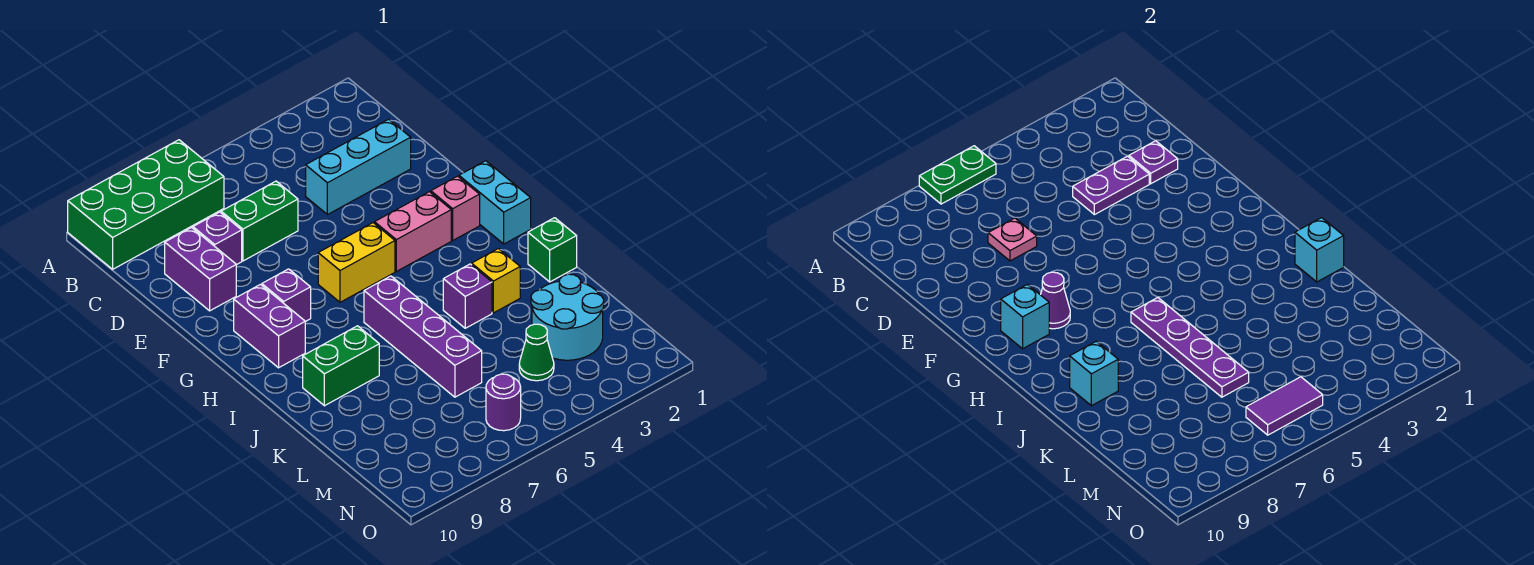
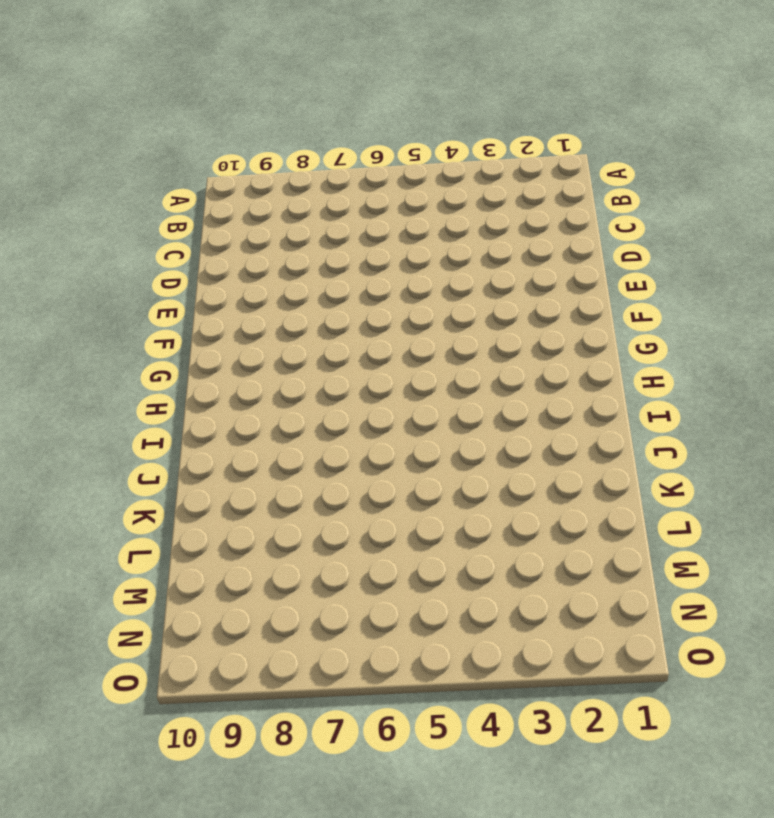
none -> green brick A7:B10 level 1
none -> cyan brick D2:D4 level 1
none -> green brick D6:D7 level 1

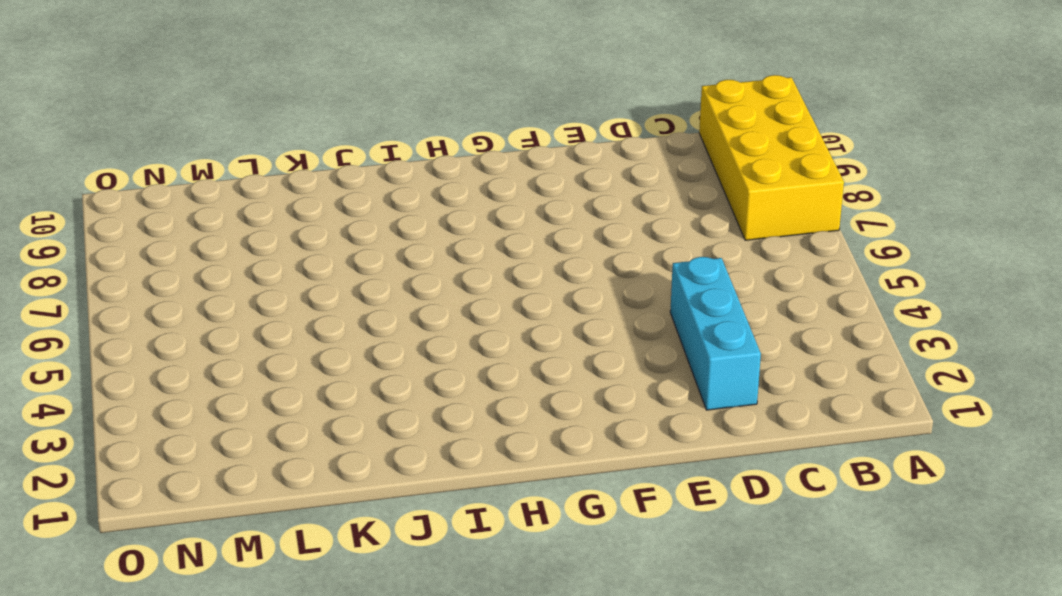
yellow brick A7:B10 level 1 -> green brick A7:B10 level 1
none -> green brick D6:D7 level 1
none -> purple brick D8 level 1
none -> purple brick D9:E9 level 1

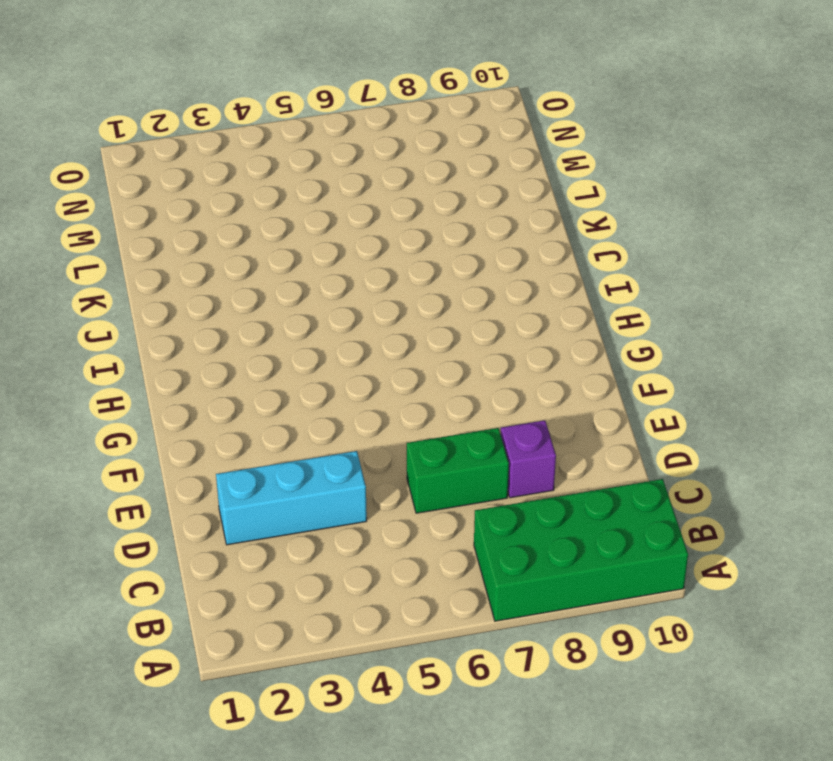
none -> purple brick D9:E9 level 1
none -> cyan brick G1:H1 level 1
none -> pink brick G2 level 1

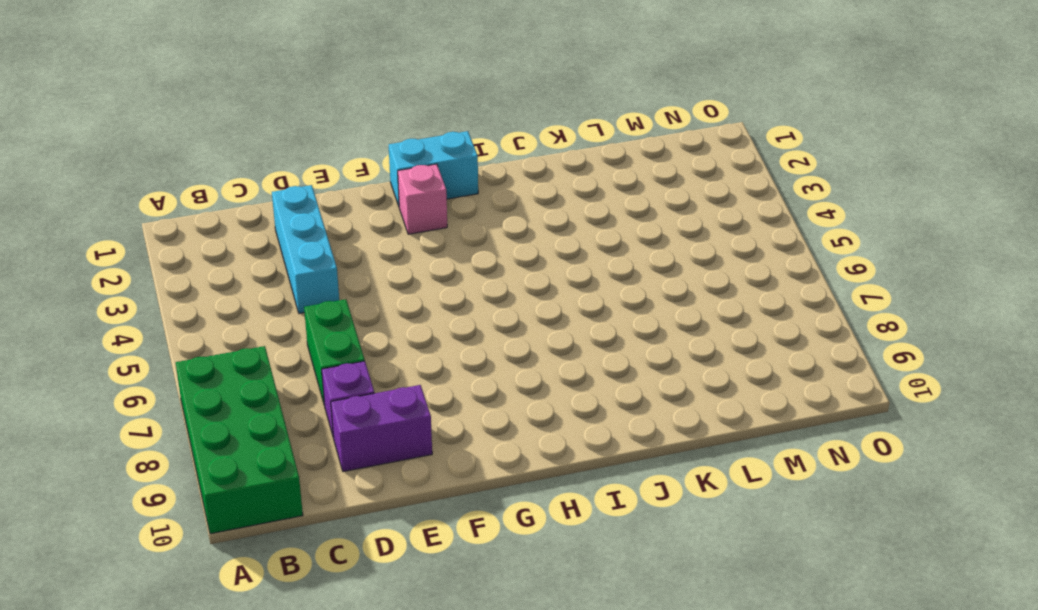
none -> pink brick G3:G4 level 1
none -> yellow brick G5:G6 level 1
none -> purple brick G8 level 1

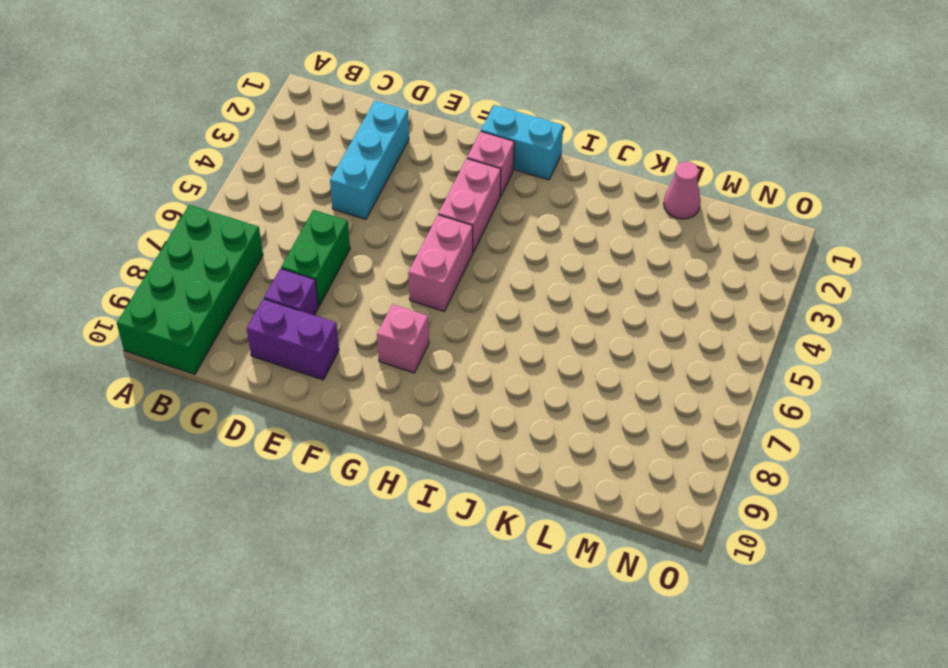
pink brick G5:G6 level 1 -> yellow brick G5:G6 level 1
pink brick G8 level 1 -> purple brick G8 level 1
pink cone L1 level 1 -> none
none -> purple brick G9:H9 level 1
none -> purple brick I6:L6 level 1
none -> green brick J1 level 1

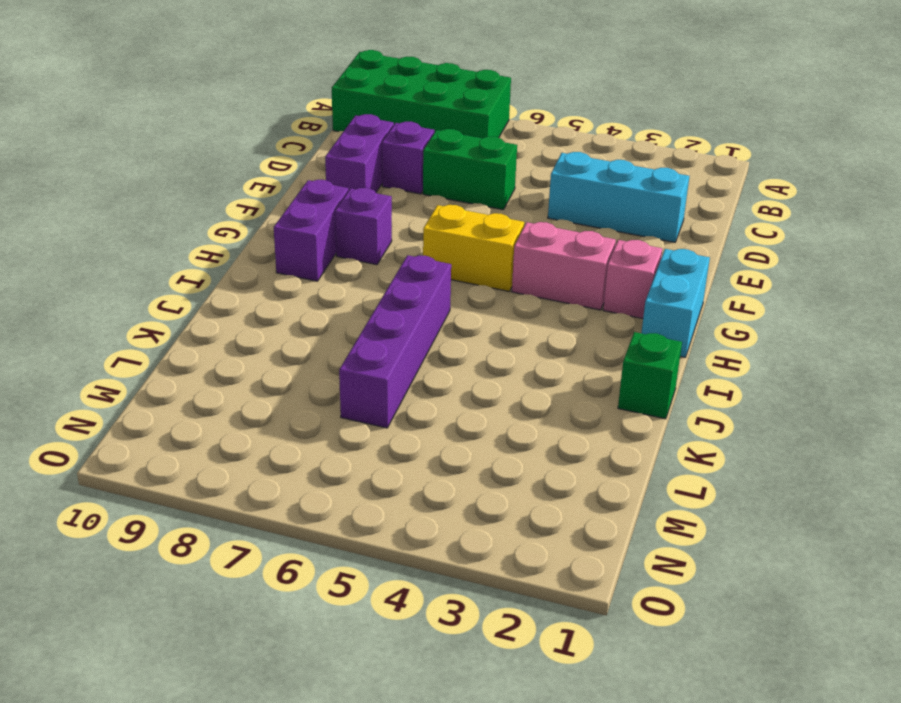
none -> yellow brick J3 level 1
none -> purple brick J4 level 1
none -> green brick J8:J9 level 1

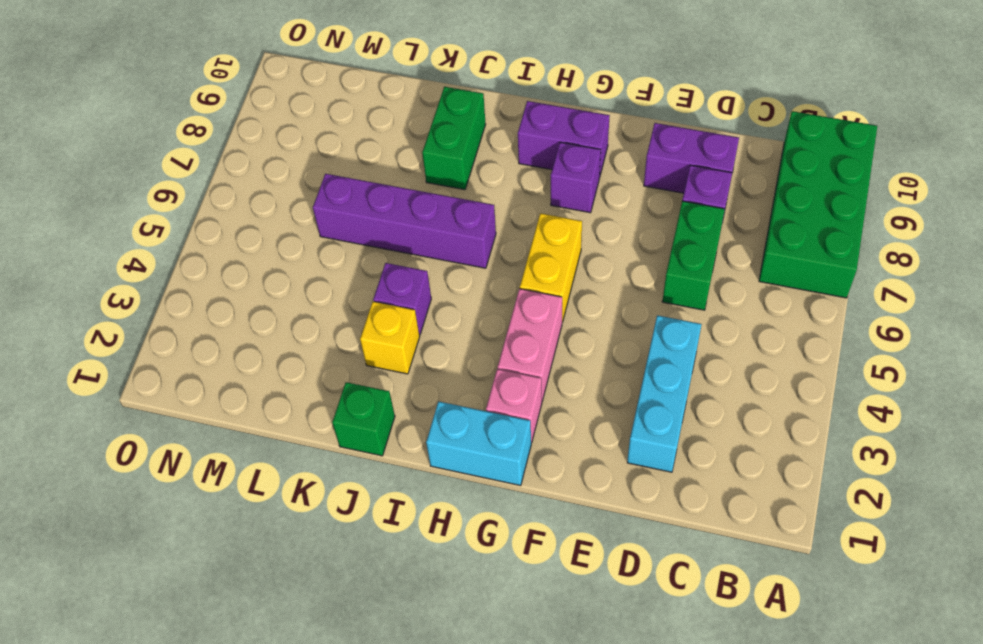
none -> cyan round brick L2:M3 level 1
none -> green cone M4 level 1
none -> purple round brick N6 level 1

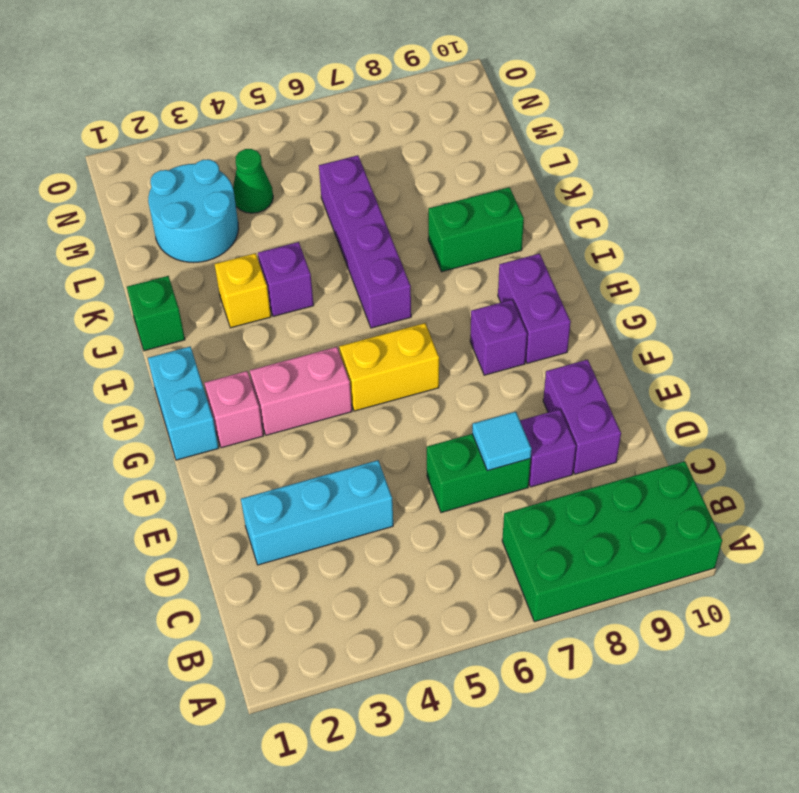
cyan tile D7 level 2 -> pink plate D7 level 2
none -> purple round brick N6 level 1
none -> green plate A6:A7 level 2
none -> purple plate D2 level 2

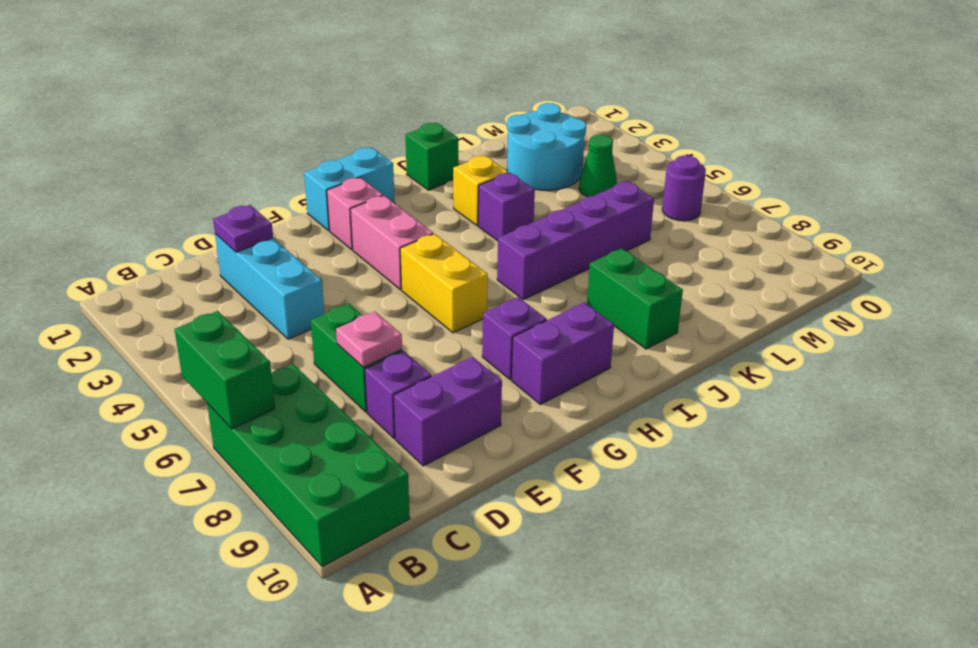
green brick A6:A7 level 2 -> green plate A6:A7 level 2
none -> purple plate D3:D4 level 2
none -> purple cone G8 level 2
none -> cyan brick G9 level 2

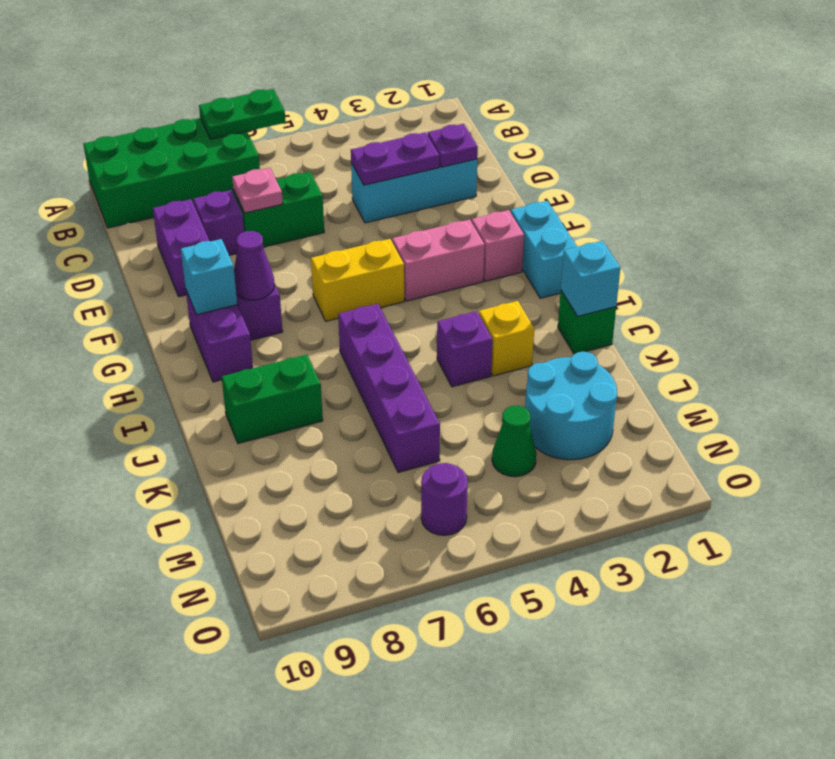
none -> purple plate I6:L6 level 2
none -> cyan brick J9 level 2
none -> purple tile N5:N6 level 2

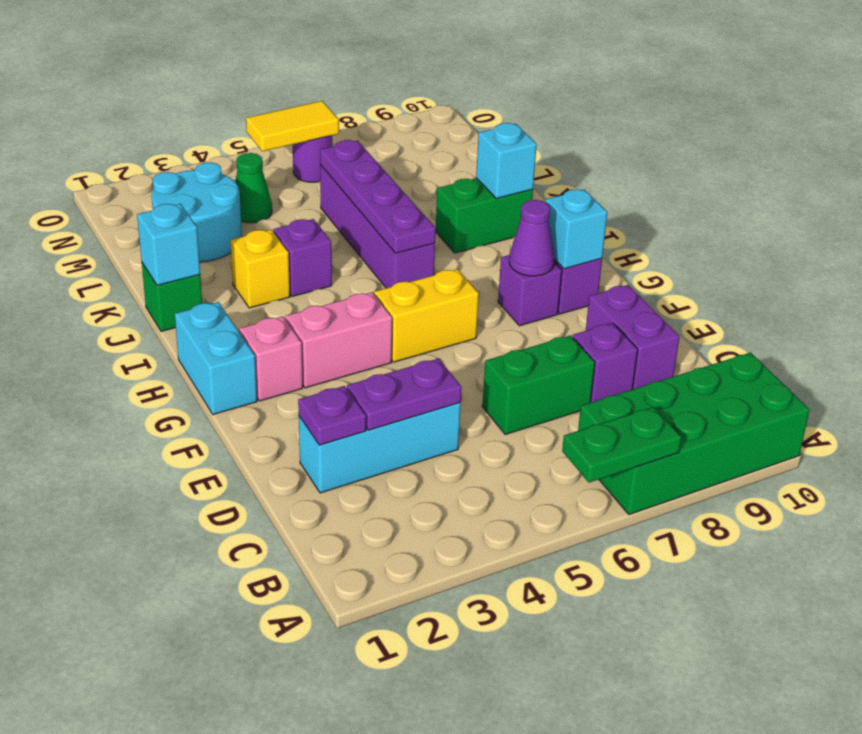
yellow tile N5:N6 level 2 -> purple tile N5:N6 level 2
none -> pink plate D7 level 2

